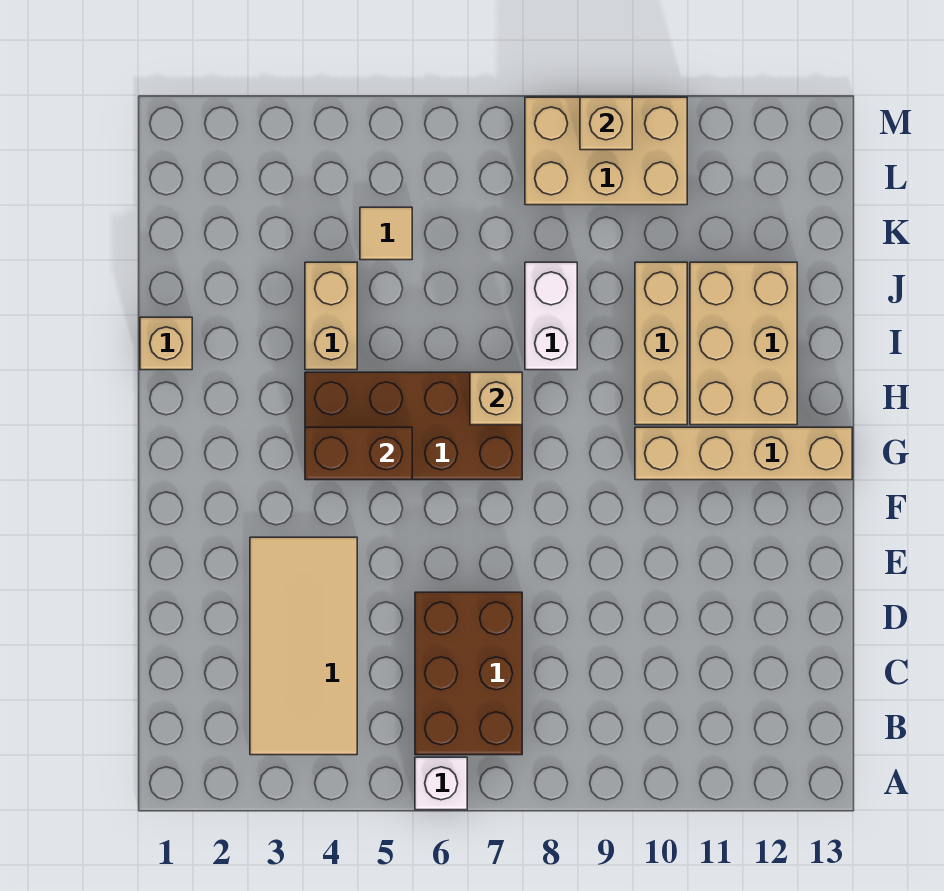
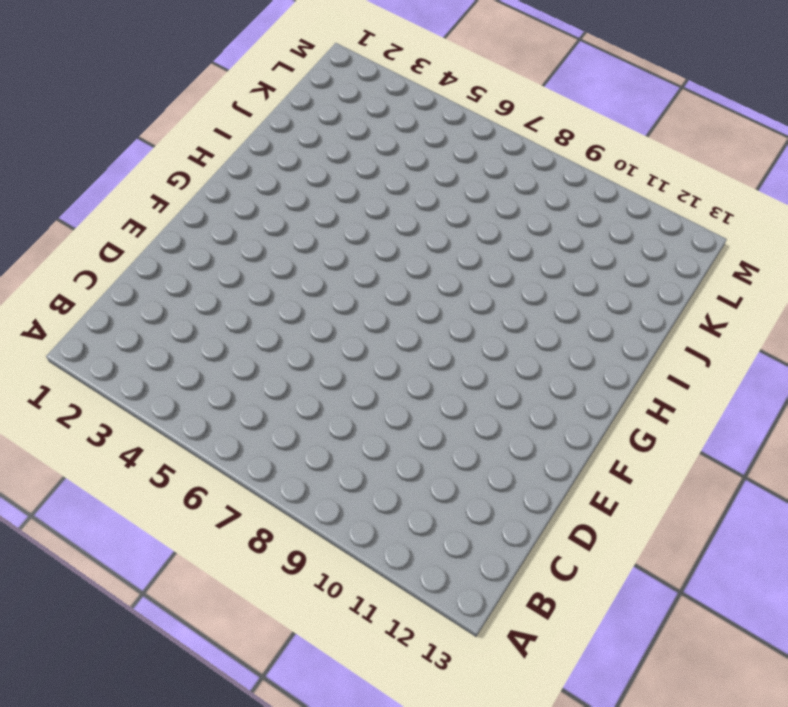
none -> white brick A6 level 1
none -> tan tile B3:E4 level 1
none -> brown brick B6:D7 level 1

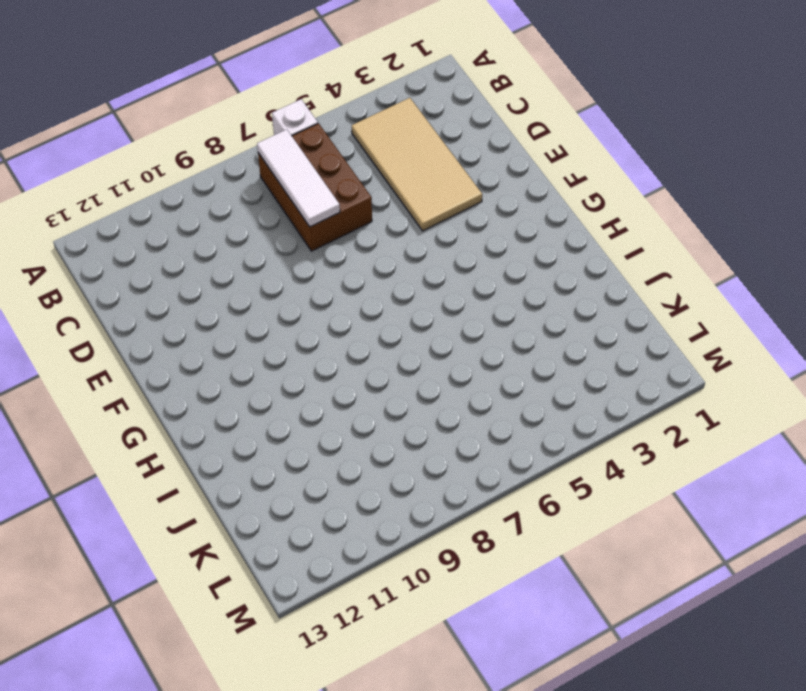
white tile B7:D7 level 2 -> none
none -> brown brick G4:H7 level 1
none -> tan brick G10:G13 level 1
none -> tan brick H10:J10 level 1

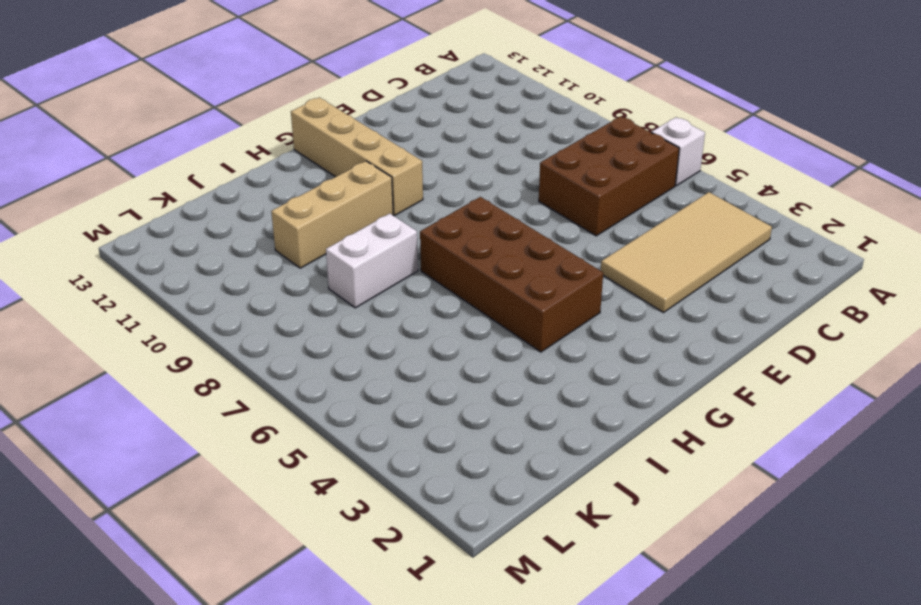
none -> tan brick H11:J12 level 1
none -> tan brick I1 level 1
none -> tan brick I4:J4 level 1

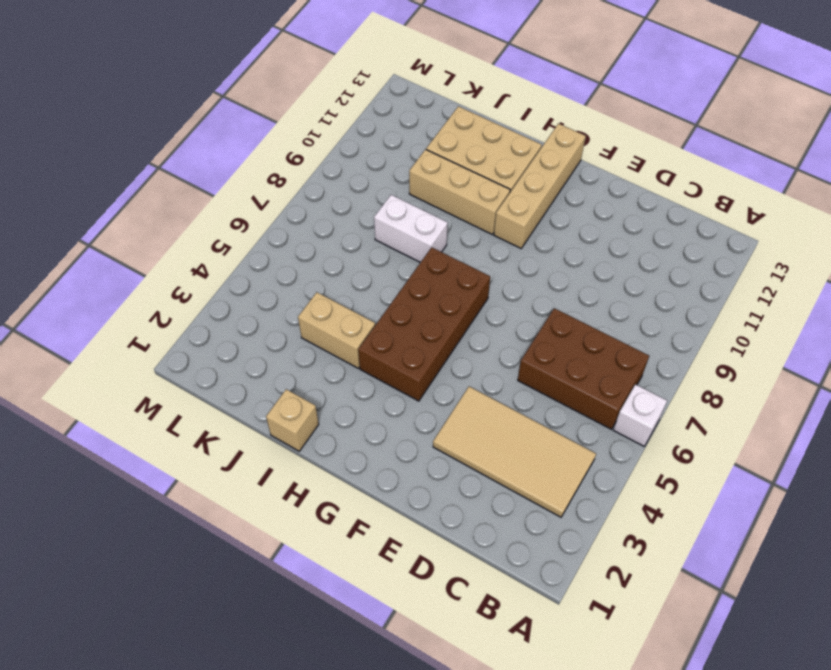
none -> tan tile K5 level 1
none -> tan brick L8:M10 level 1
none -> brown brick G4:G5 level 2

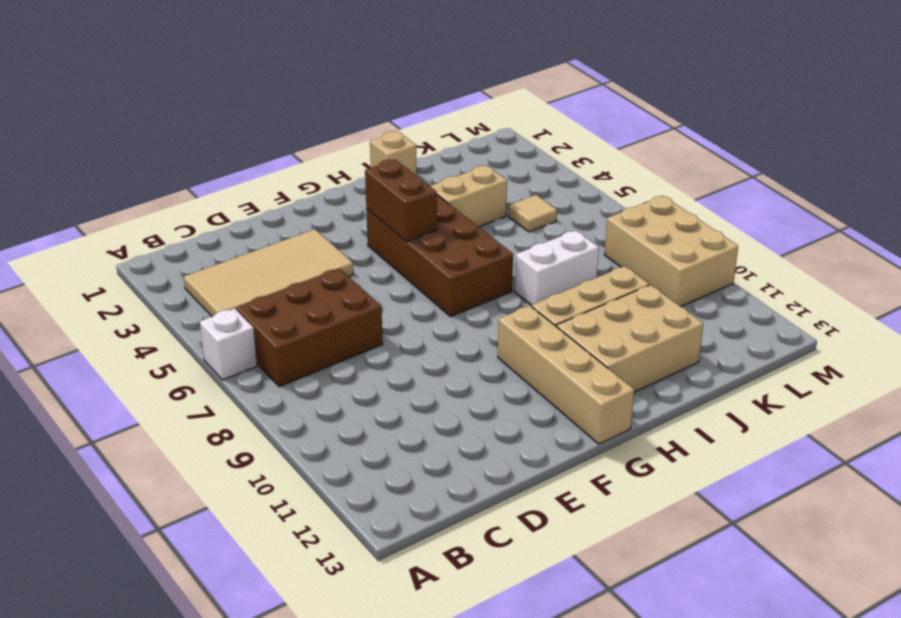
none -> tan brick H7 level 2
none -> tan brick M9 level 2

